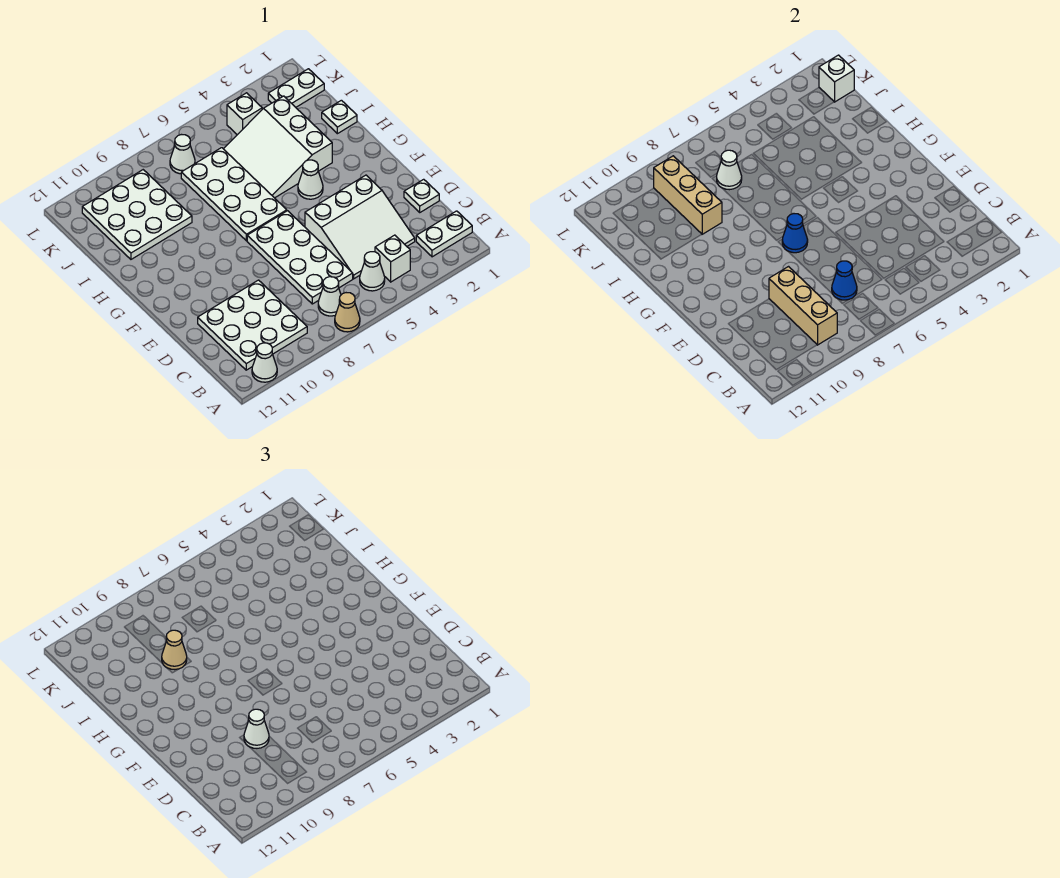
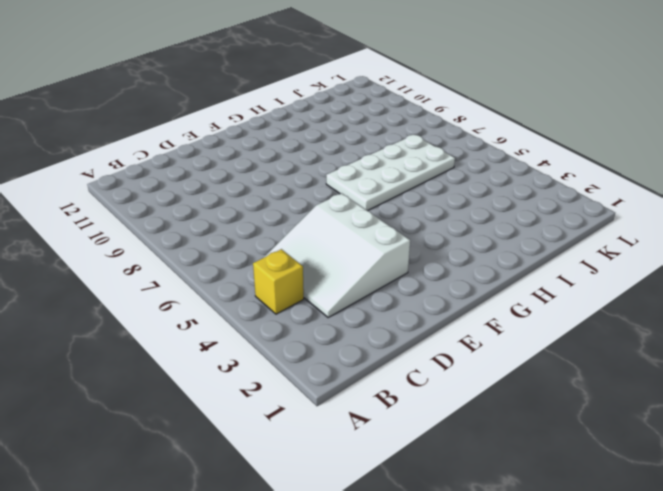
yellow brick B4 level 1 -> white brick B4 level 1
none -> tan cone A7 level 1
none -> white cone A11 level 1
none -> white plate B1:B2 level 1

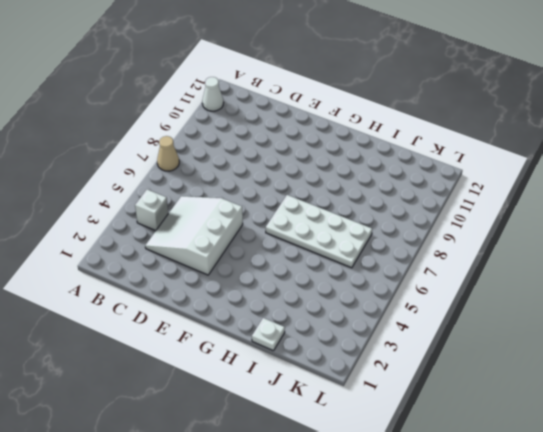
none -> white plate B1:B2 level 1
none -> white cone B5 level 1
none -> white cone B7 level 1

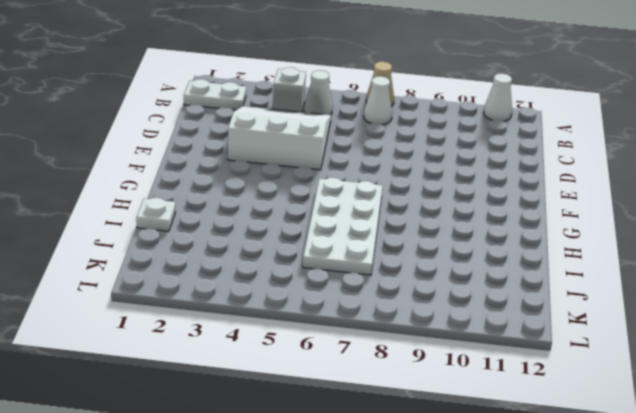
none -> white plate B9:D11 level 1
none -> white plate C6:F7 level 1
none -> white plate D1 level 1

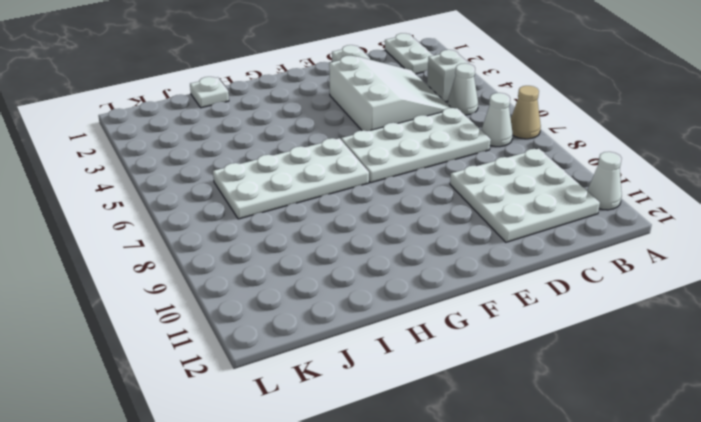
none -> white cone G4 level 1
none -> white slope H3:J5 level 1 top 3
none -> white plate I9:K11 level 1

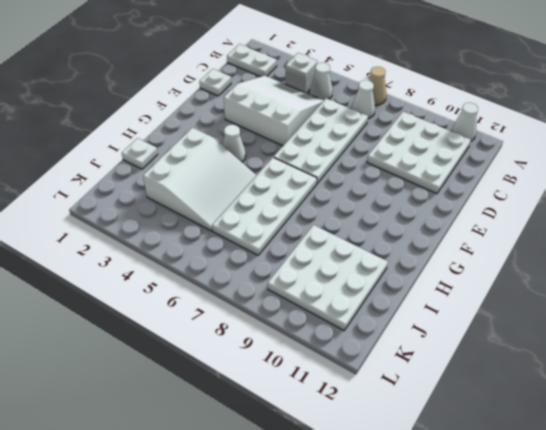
none -> white plate K1:K2 level 1
none -> white brick K4 level 1
none -> white cone K7 level 1

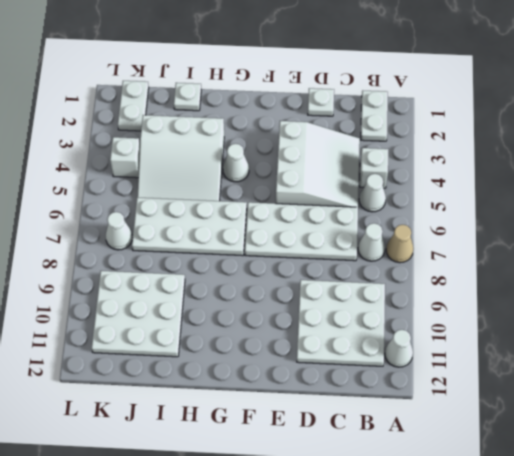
none -> tan brick B9:D9 level 2
none -> blue cone C7 level 2
none -> blue cone F7 level 2

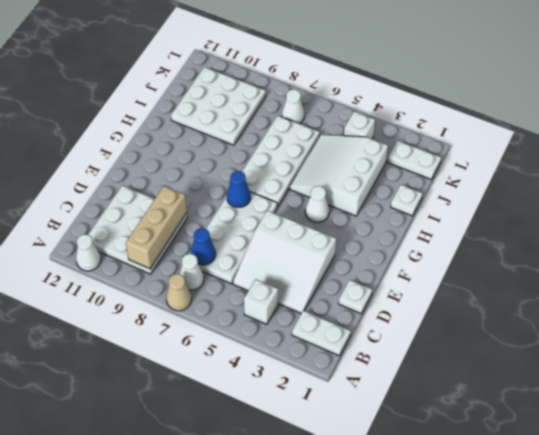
none -> white cone B5 level 1
none -> tan brick I9:K9 level 2
none -> white cone J7 level 2

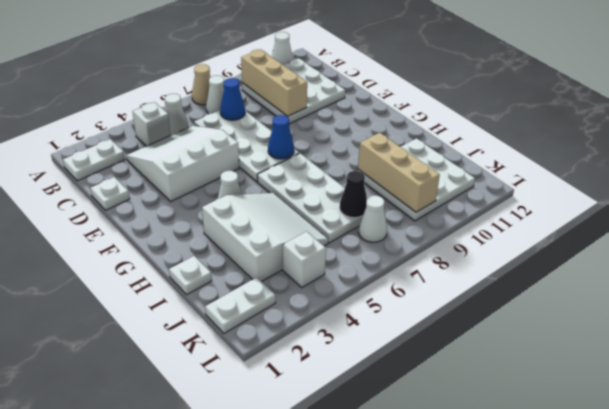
black cone J7 level 2 -> white cone J7 level 2
none -> white brick K1 level 2
none -> white cone D9 level 3
none -> tan cone I9 level 3

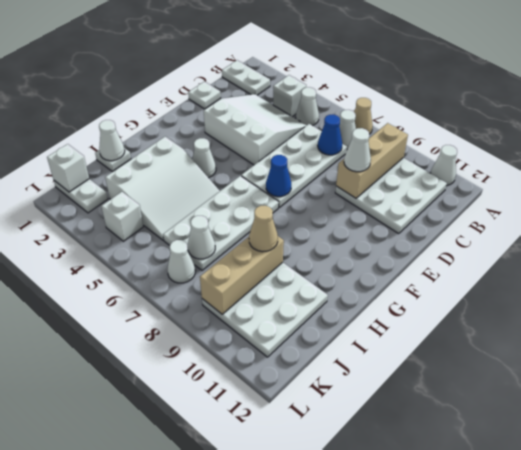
white cone I1 level 2 -> none

